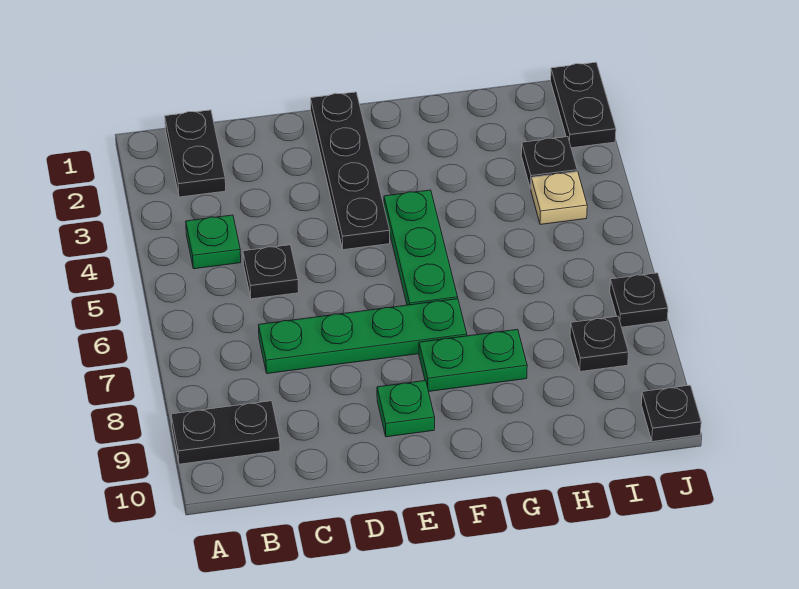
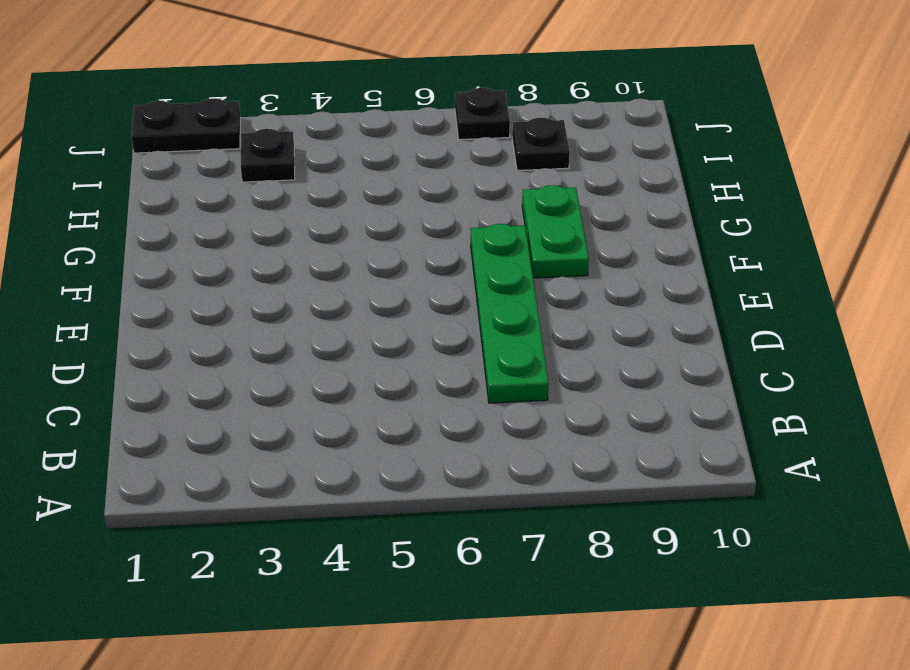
none -> black plate A9:B9 level 1
none -> black plate B1:B2 level 1
none -> green plate B4 level 1

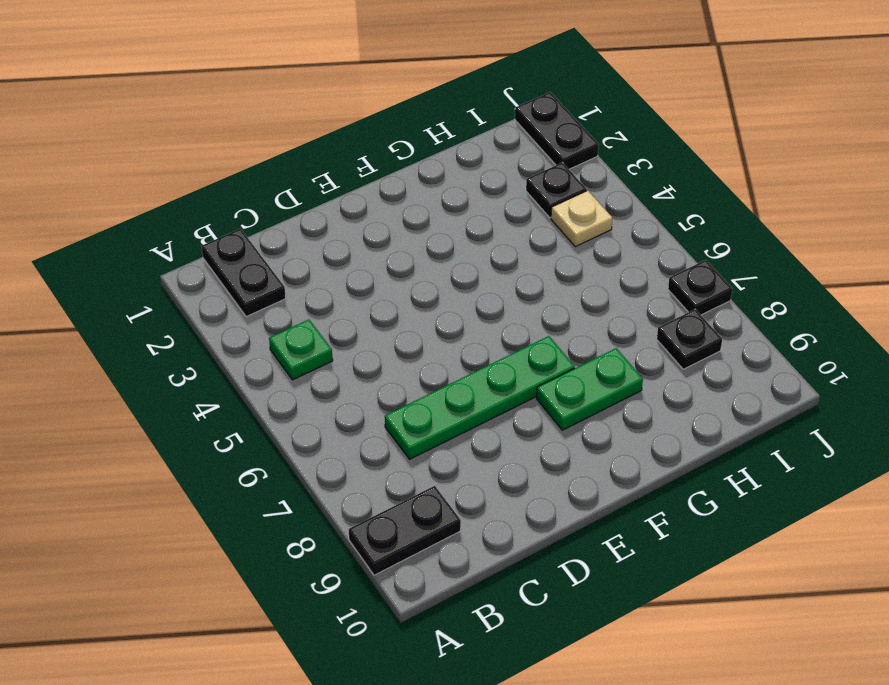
none -> black plate C5 level 1
none -> black plate E1:E4 level 1
none -> green plate E9 level 1

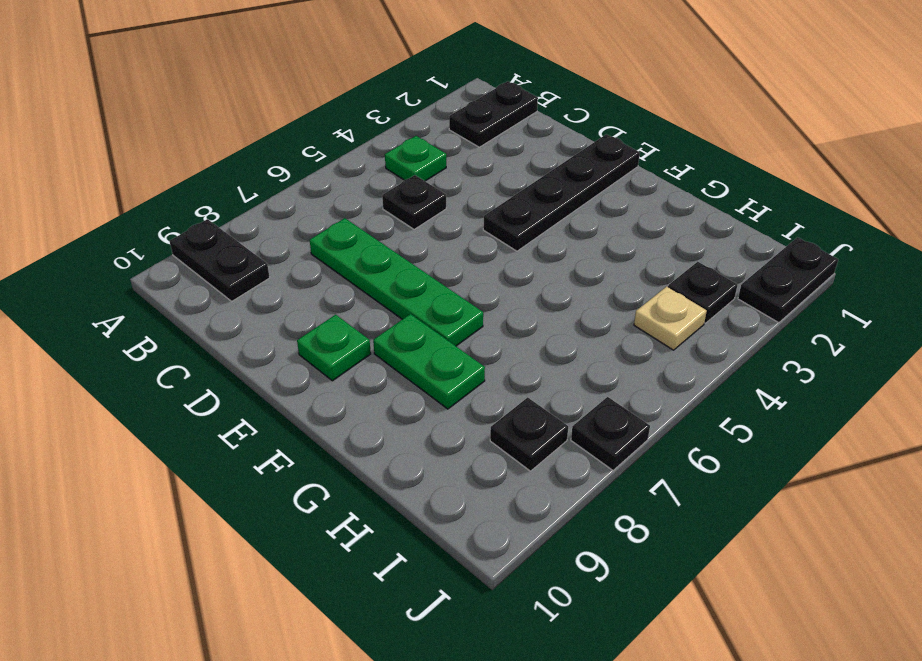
none -> green plate F4:F6 level 1
none -> black plate J10 level 1

